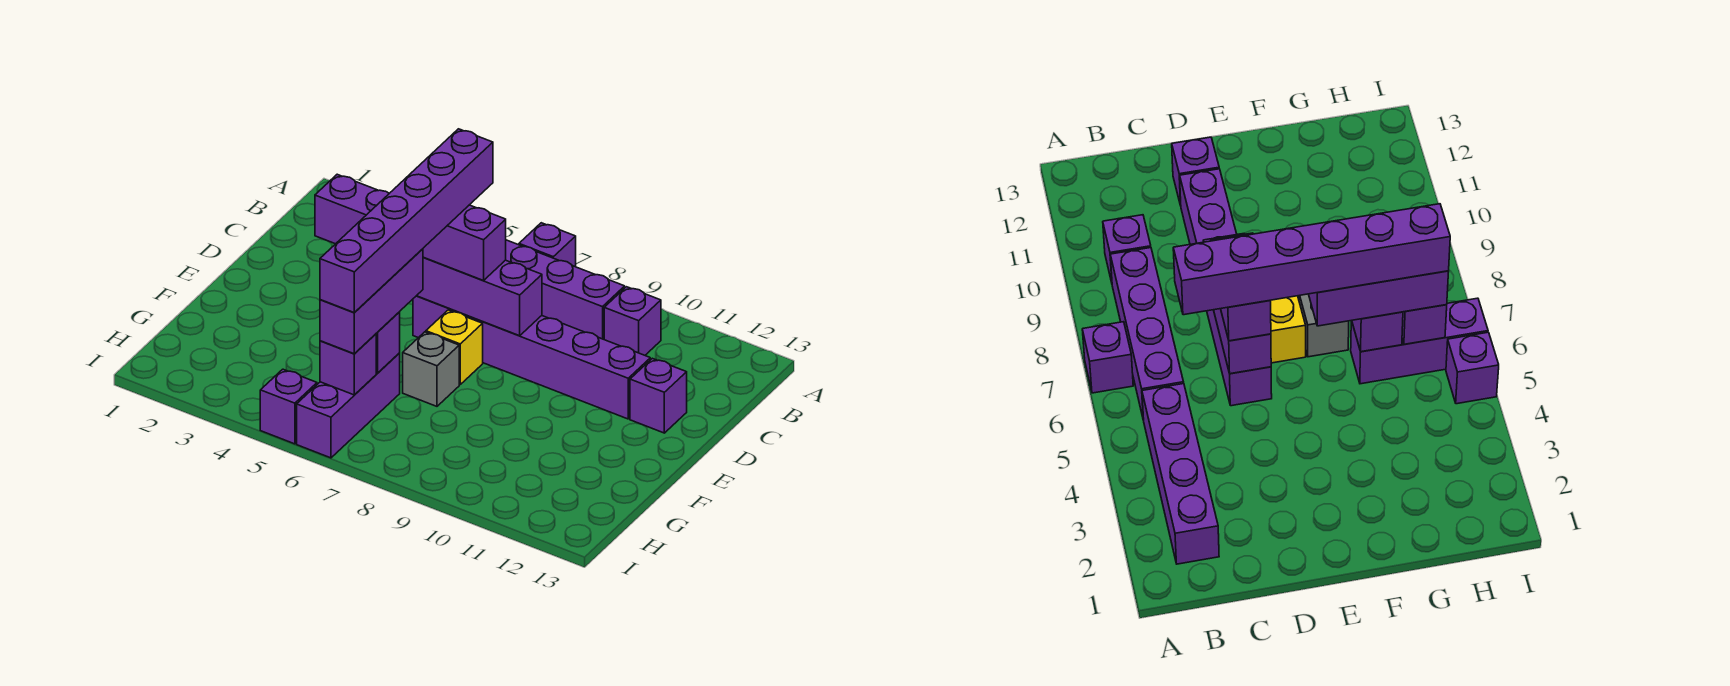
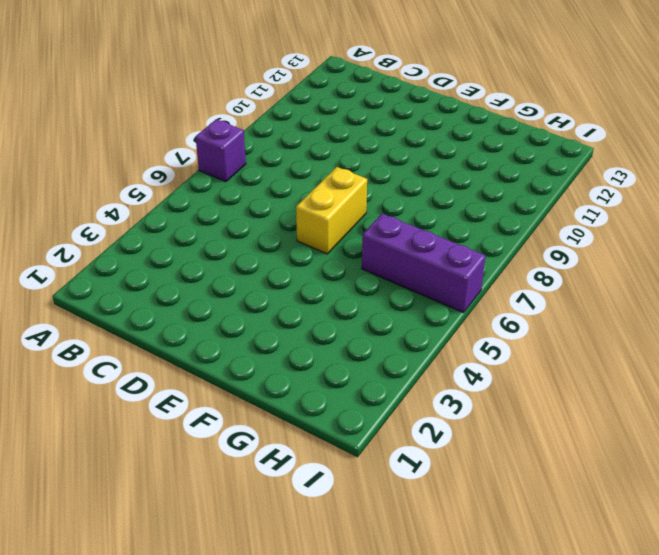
yellow brick E6:E7 level 1 -> yellow brick E7 level 1
none -> purple brick B2:B5 level 1
none -> purple brick B6:B9 level 1
none -> purple brick B10 level 1

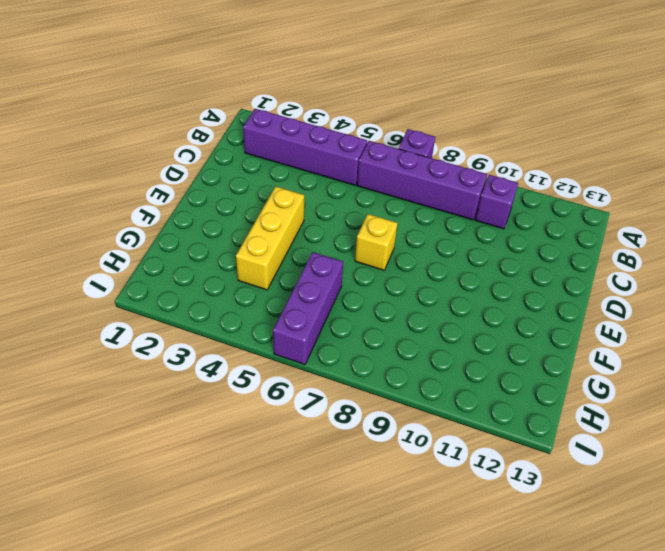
yellow brick E4:G4 level 1 -> none
none -> purple brick D6:D11 level 1
none -> purple brick D12 level 1
none -> grey brick F7 level 1

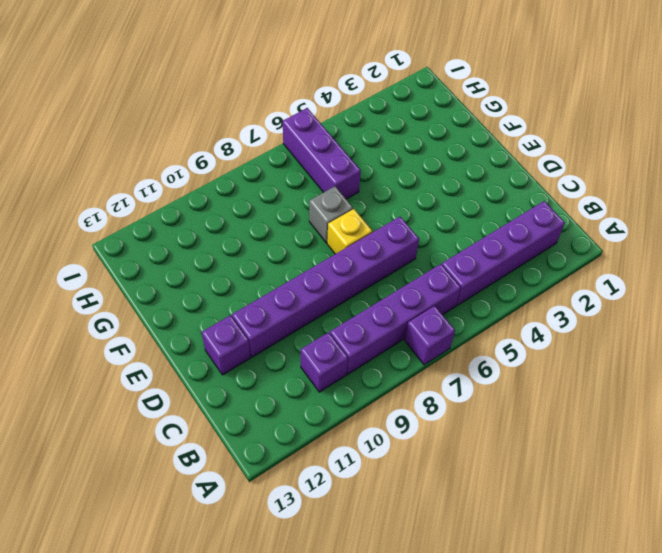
none -> purple brick I5 level 1
none -> purple brick D6:D8 level 2
none -> purple brick G6 level 2

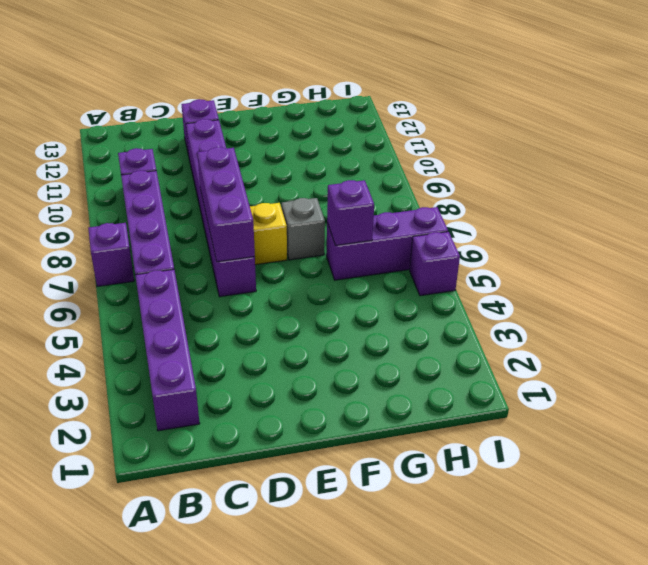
none -> purple brick H6 level 2
none -> purple brick D6:D7 level 3
none -> purple brick F6:H6 level 3

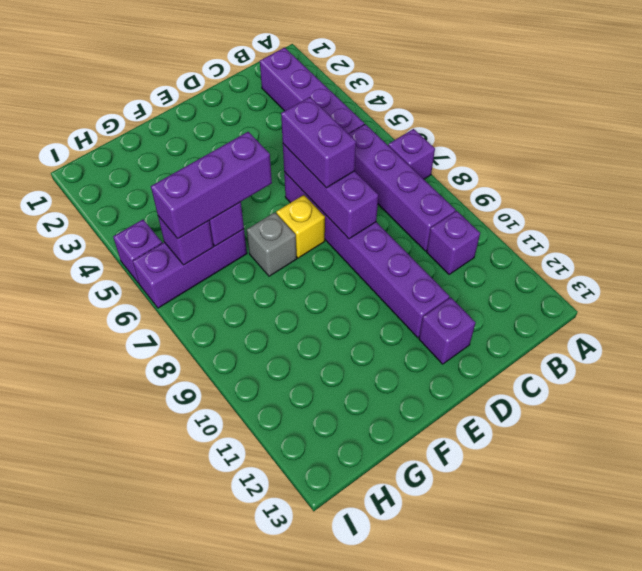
none -> purple brick C6:H6 level 4

